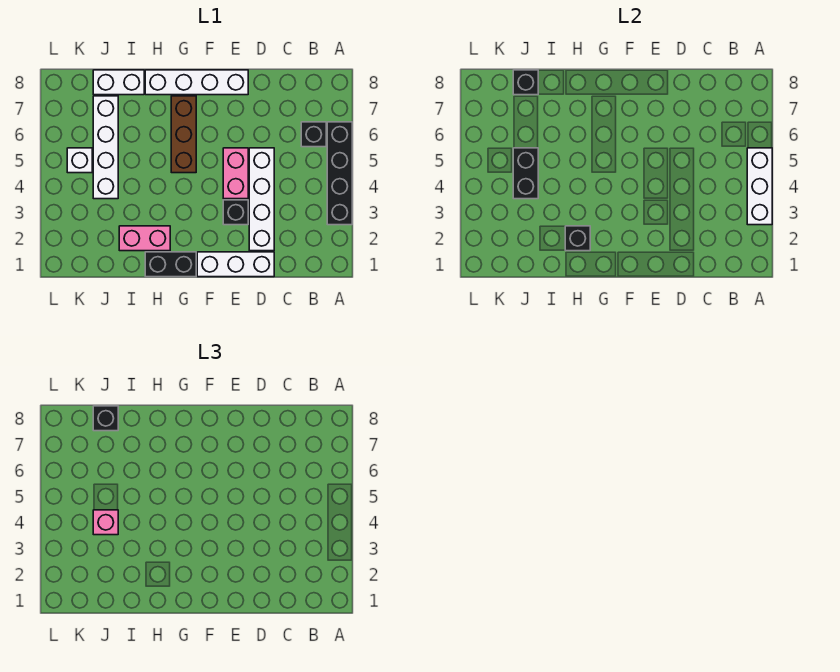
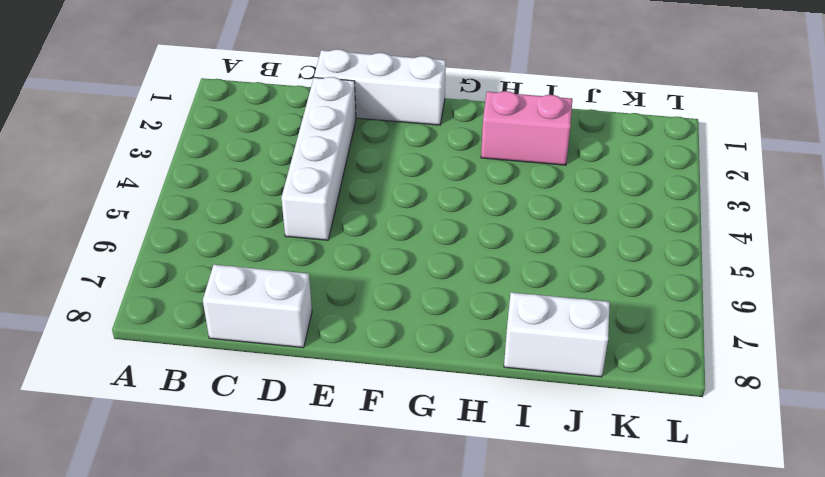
white brick C8:D8 level 1 -> none
none -> black brick A3:A6 level 1
none -> black brick B6 level 1
none -> black brick E3 level 1

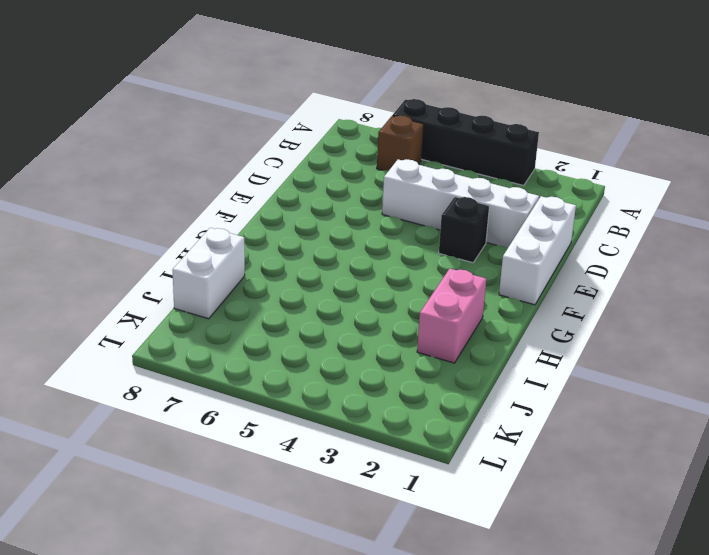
brown brick B6 level 1 -> black brick B6 level 1
none -> pink brick E4:E5 level 1
none -> white brick E8:H8 level 1
none -> black brick G1:H1 level 1

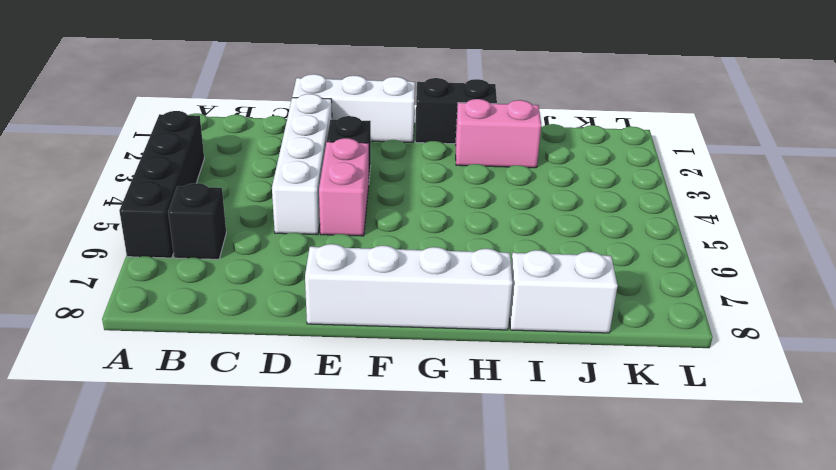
none -> brown brick G5:G7 level 1
none -> white brick J4:J7 level 1
none -> white brick K5 level 1

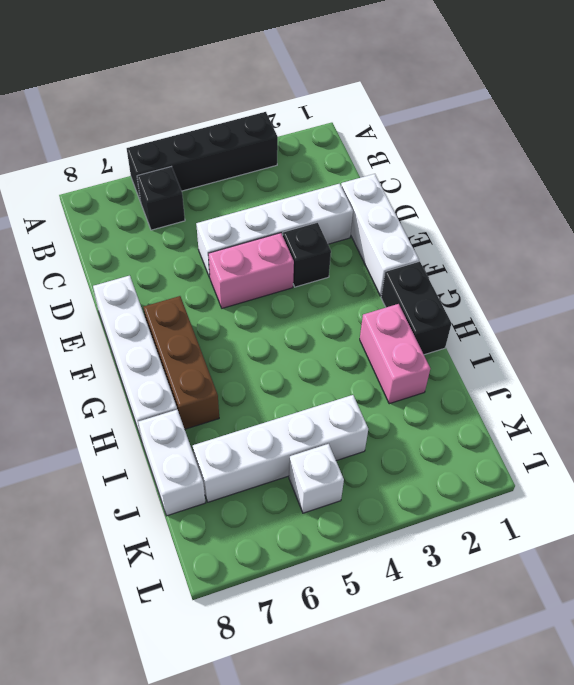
brown brick F7:H7 level 1 -> brown brick G5:G7 level 1
none -> white brick A3:A5 level 2
none -> black brick H2 level 2
none -> black brick J4:J5 level 2

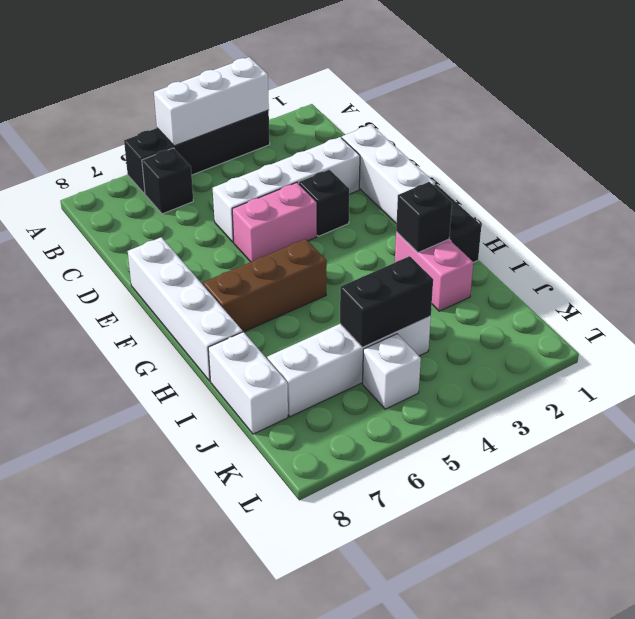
none -> black brick J8 level 2
none -> pink brick J4 level 3
none -> black brick J8 level 3

